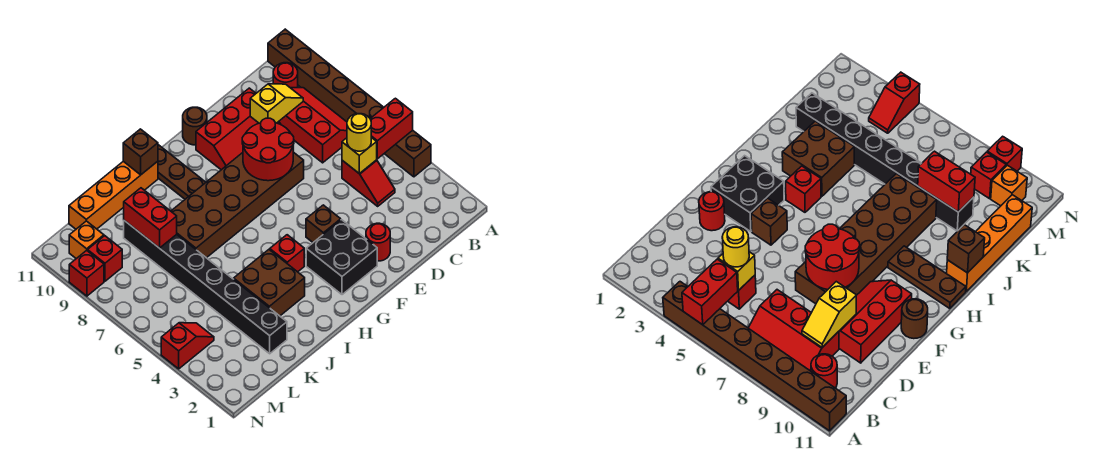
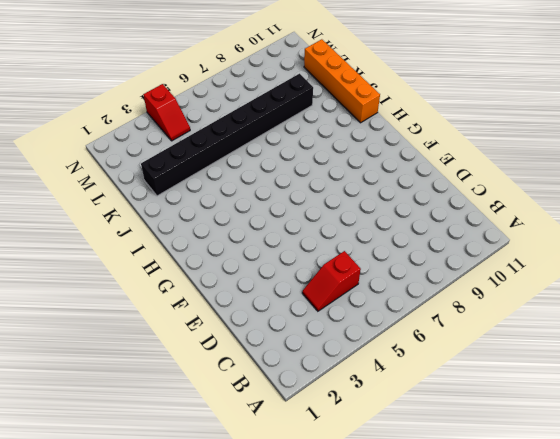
none -> brown brick A4:A11 level 1
none -> red slope B7:C9 level 1 top C
none -> red round brick B10 level 1

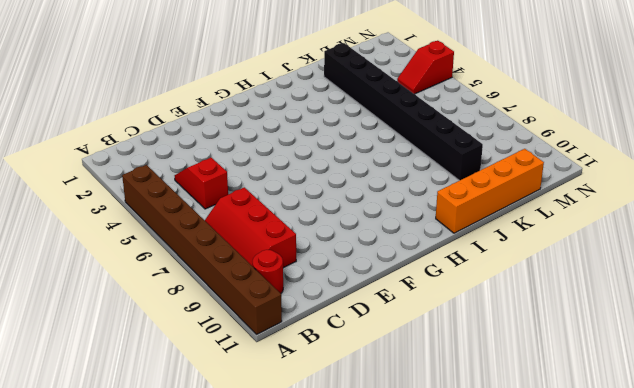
none -> red slope D9:F10 level 1 top 10
none -> red round brick E2 level 1
none -> brown brick E7:J8 level 1

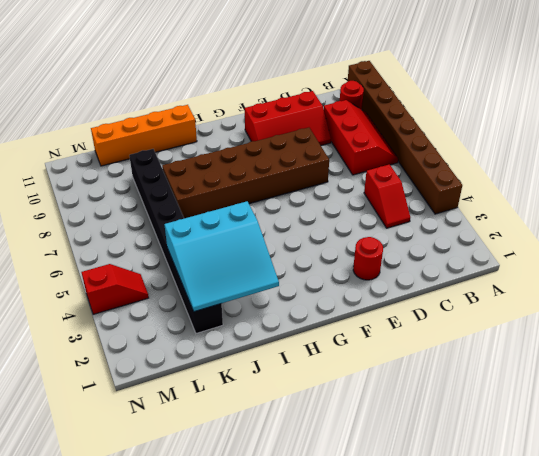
cyan slope I2:K4 level 2 top 4 -> none
none -> black brick F2:G3 level 1
none -> brown brick F4 level 1
none -> brown round brick F11 level 1

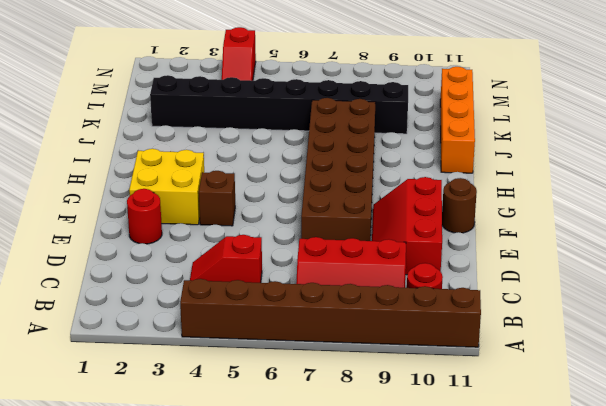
yellow brick F2:G3 level 1 -> black brick F2:G3 level 1
none -> red brick H4 level 1
none -> brown plate H9:H11 level 1
none -> brown brick I3:J4 level 1

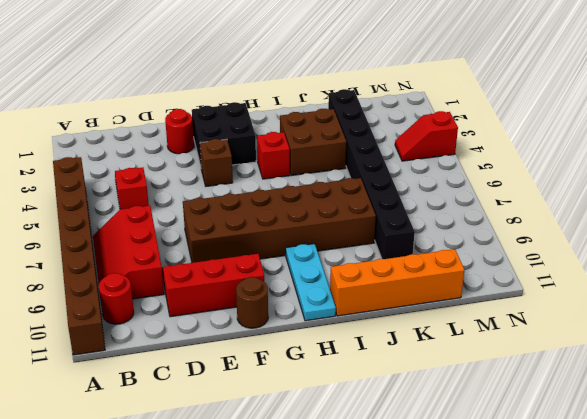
cyan plate H9:H11 level 1 -> brown plate H9:H11 level 1
none -> red brick M9 level 1
none -> orange brick M10 level 1
none -> red brick N9 level 1

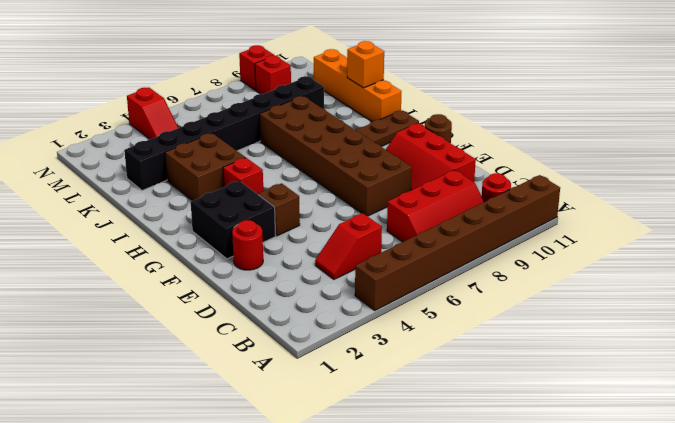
orange brick J11 level 2 -> orange brick M10 level 1
none -> red brick A5:B5 level 2
none -> yellow brick C5 level 2
none -> yellow slope C9:D9 level 2 top D

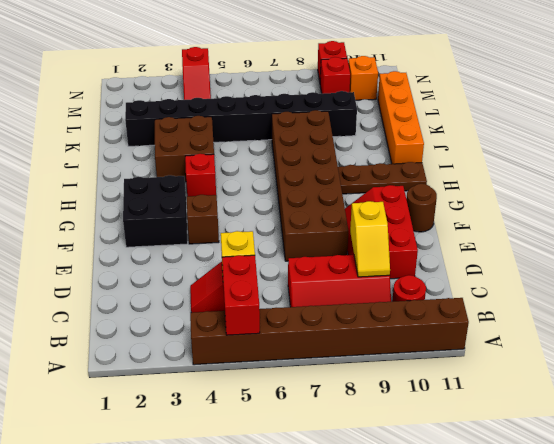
none -> red round brick E2 level 1
none -> red round brick E7:F8 level 2
none -> brown brick I11 level 2

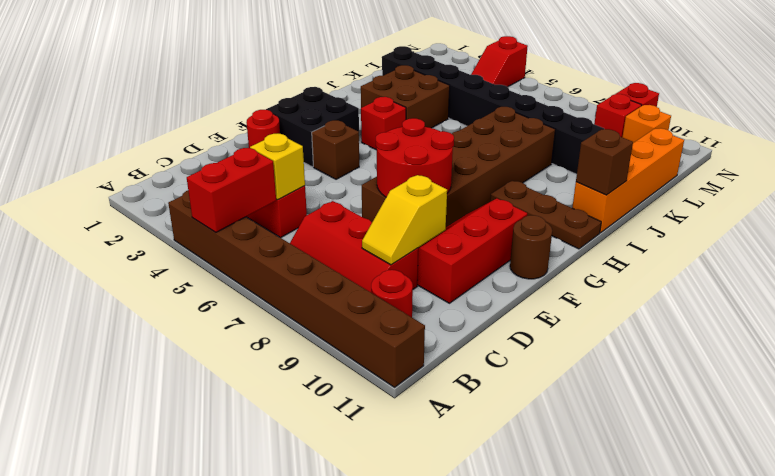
none -> red brick K8:K9 level 2
none -> yellow round brick C5 level 3

